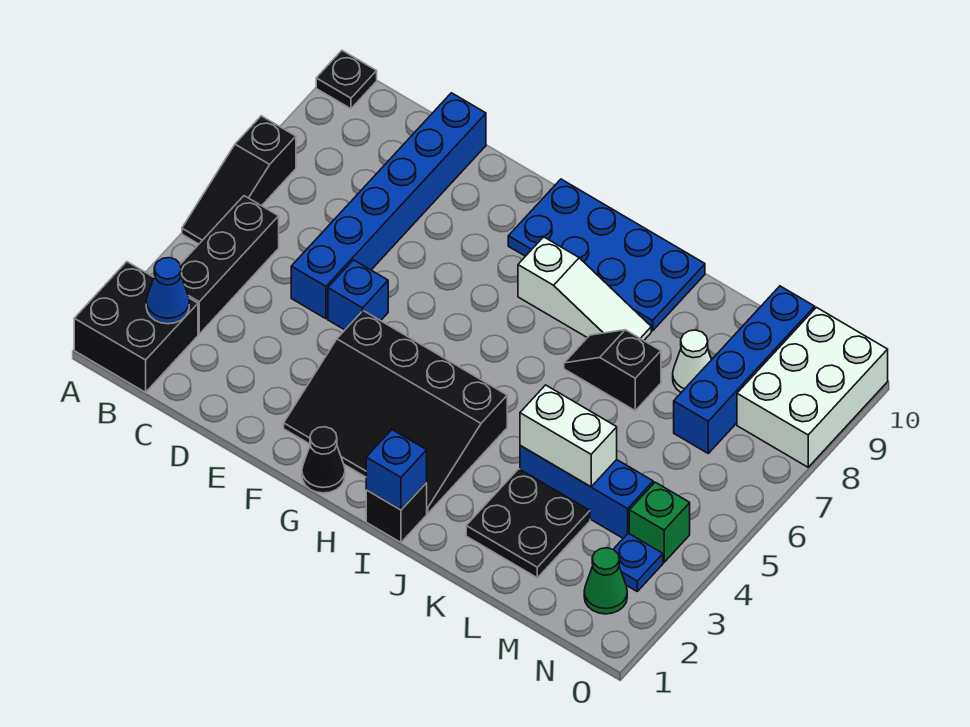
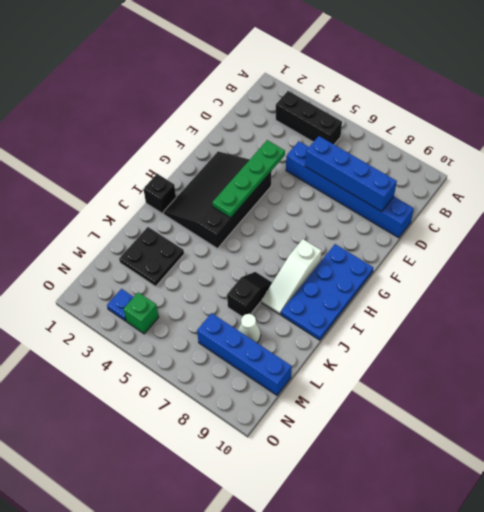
blue brick D6:D9 level 2 -> none
green plate E4:H4 level 2 -> none
none -> black brick A1:B2 level 1
none -> black slope A5:A7 level 1 top 7
none -> black plate A10 level 1

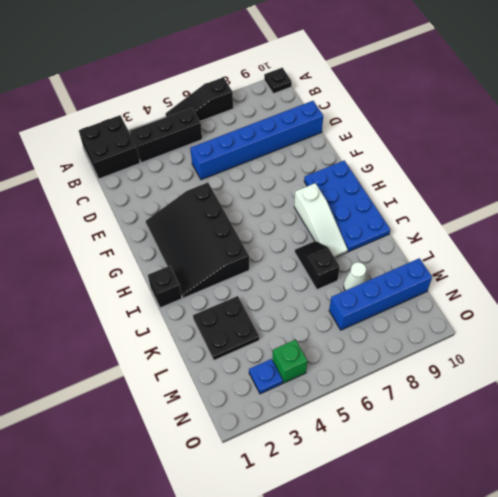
none -> blue brick E5 level 1
none -> black cone G1 level 1
none -> blue brick K4:M4 level 1

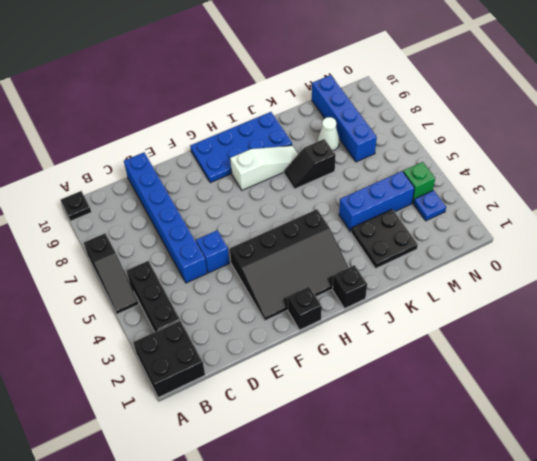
black brick G1 level 1 -> black cone G1 level 1
none -> green cone N2 level 1
none -> white brick N8:O10 level 1
none -> blue cone B2 level 2

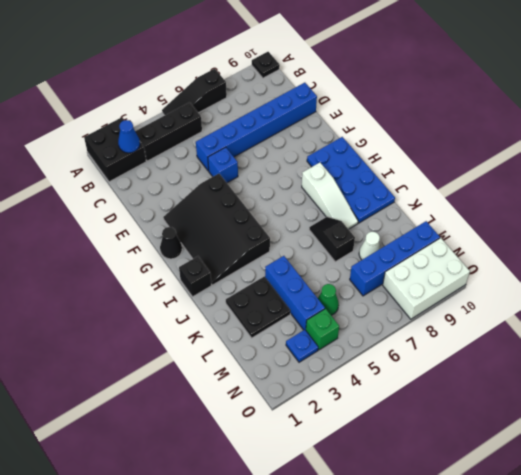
green cone M5 level 1 -> green cone N2 level 1
none -> blue brick I1 level 2
none -> white brick K4:L4 level 2

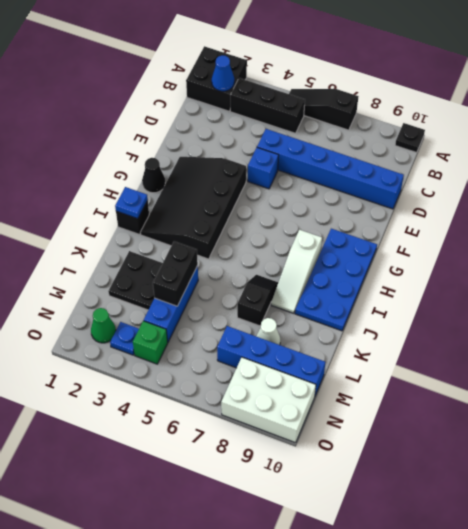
blue plate I1 level 2 -> blue brick I1 level 2
black brick K4:L4 level 2 -> white brick K4:L4 level 2

